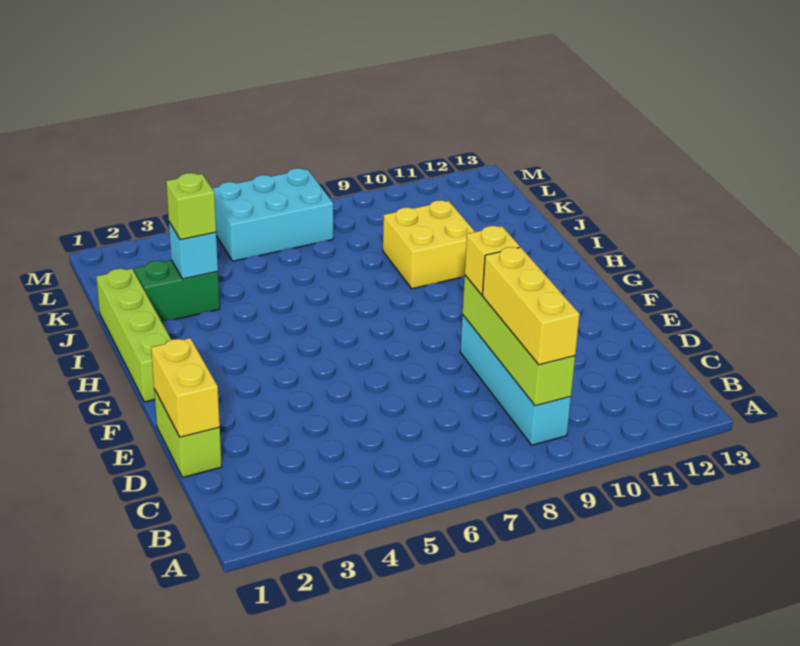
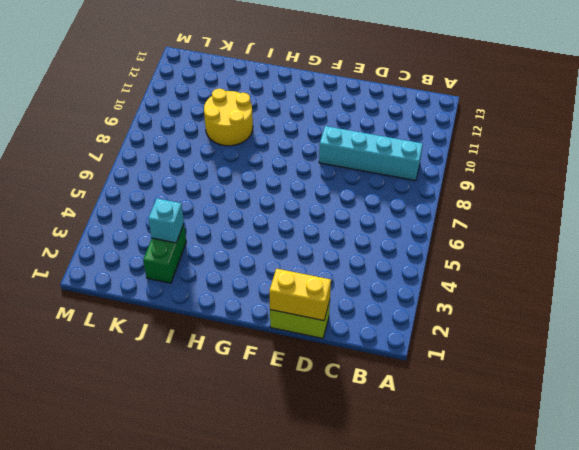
yellow round brick I9:J10 level 1 -> yellow brick I9:J10 level 1
none -> lime brick G1:J1 level 1
none -> cyan brick L5:M7 level 1
none -> lime brick B9:E9 level 2

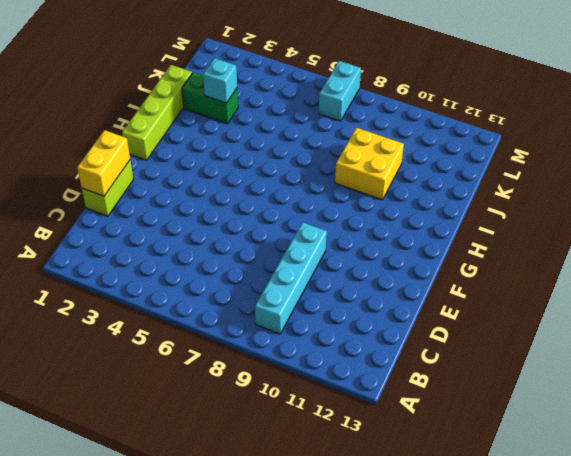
cyan brick L7:M7 level 1 -> cyan brick L5:M7 level 1
none -> lime brick B9:E9 level 2
none -> yellow brick B9:D9 level 3
none -> yellow brick E9 level 3

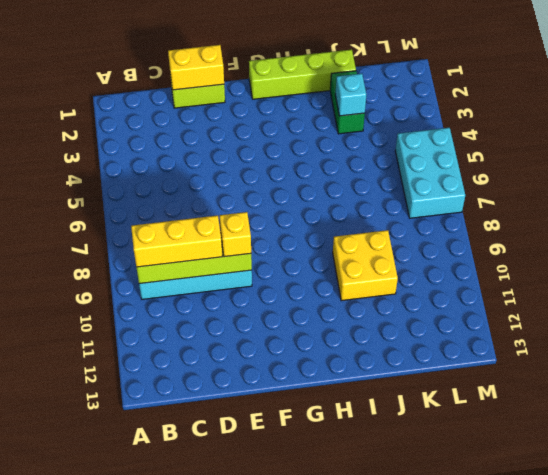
none -> lime brick J3 level 3

